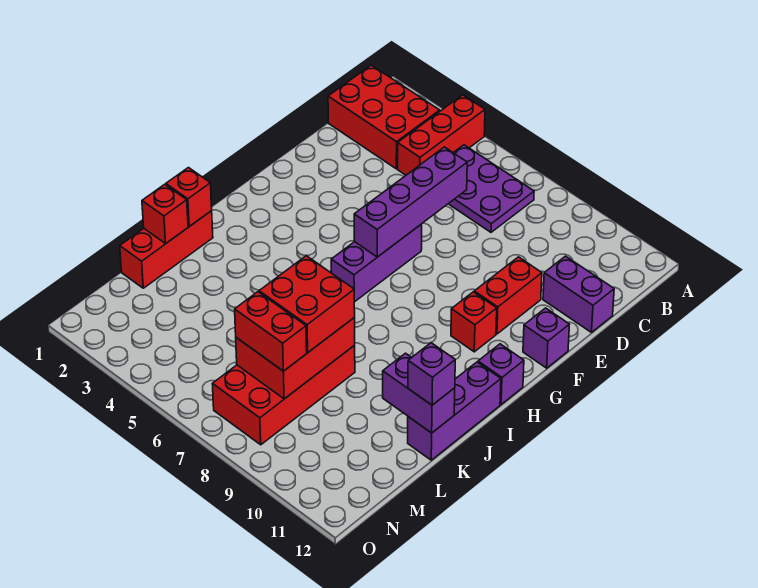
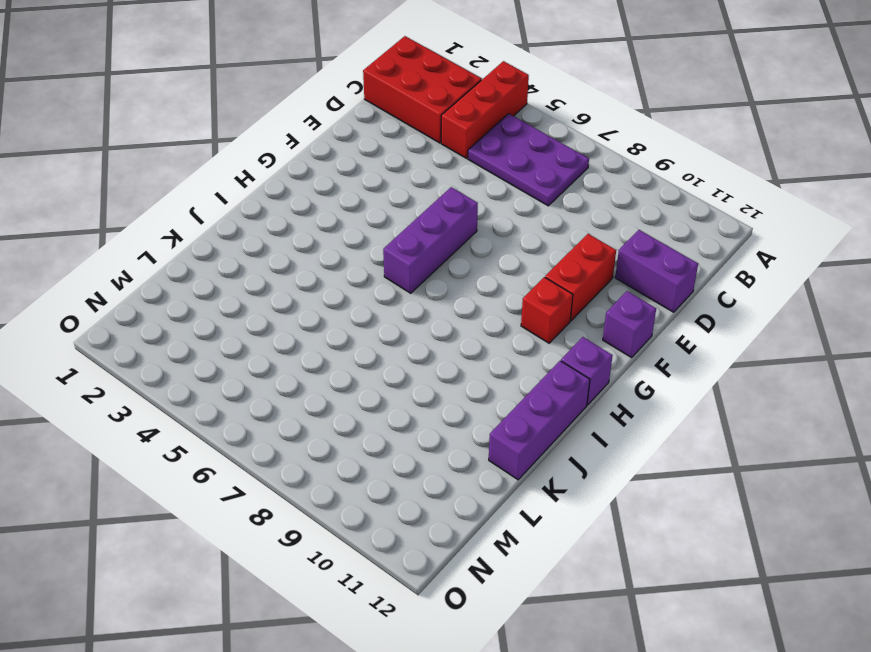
none -> red brick J1:L1 level 1
none -> red brick K7:N8 level 1
none -> purple brick D6:G6 level 2

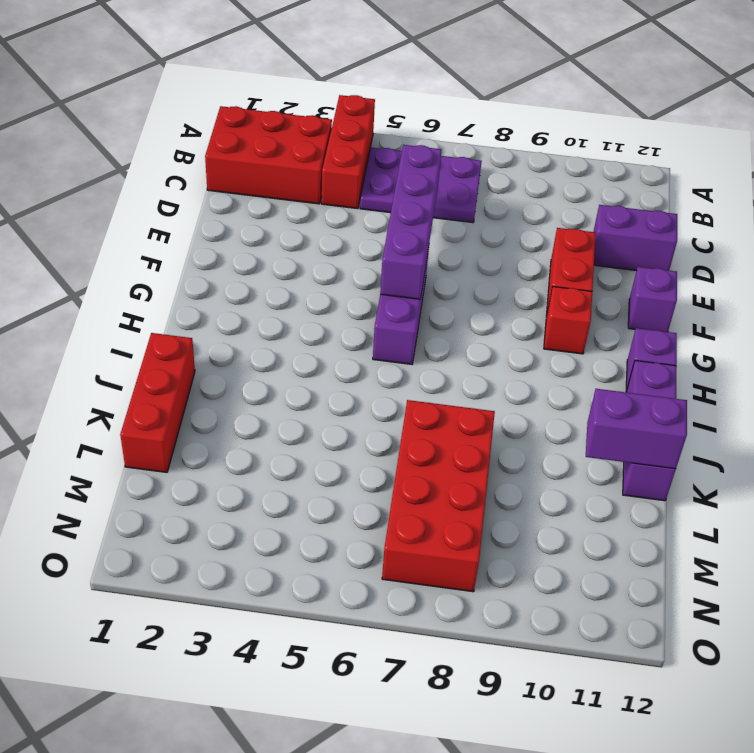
none -> red brick J1 level 2
none -> red brick K1 level 2
none -> red brick K7:M8 level 2

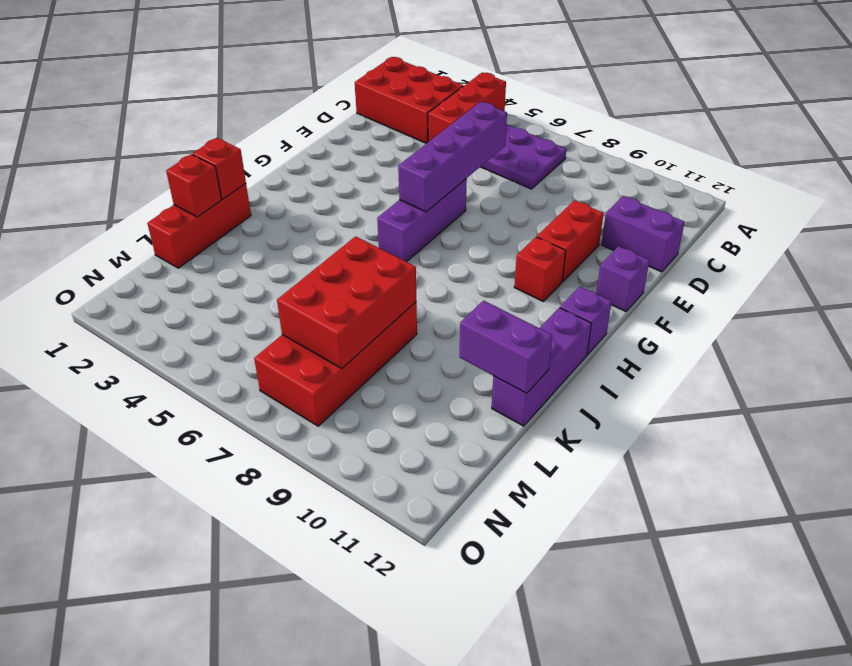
none -> red brick K7:L8 level 3
none -> purple brick K12 level 3
none -> red brick M7:M8 level 3

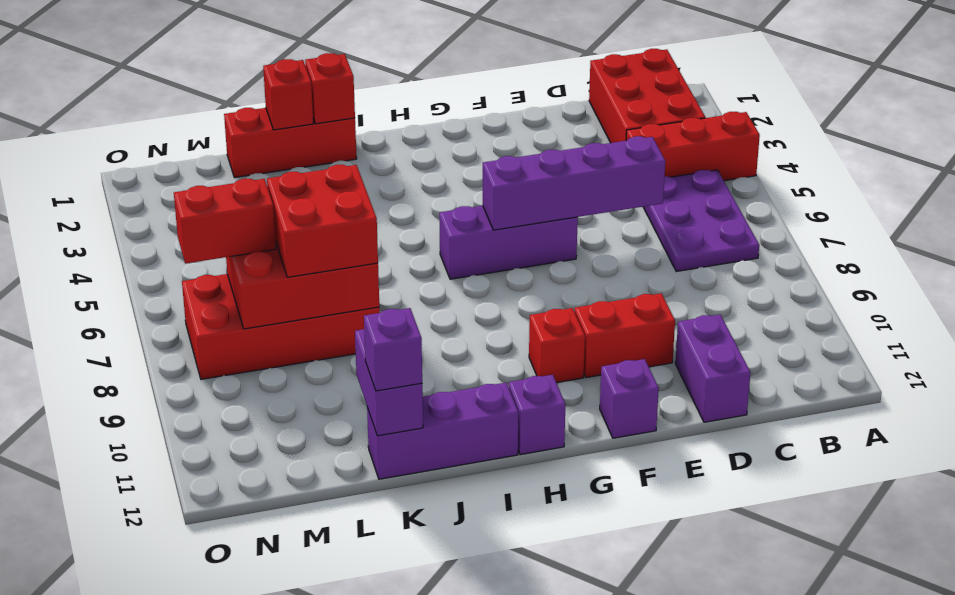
red brick M7:N7 level 3 -> red brick M7:M8 level 3

